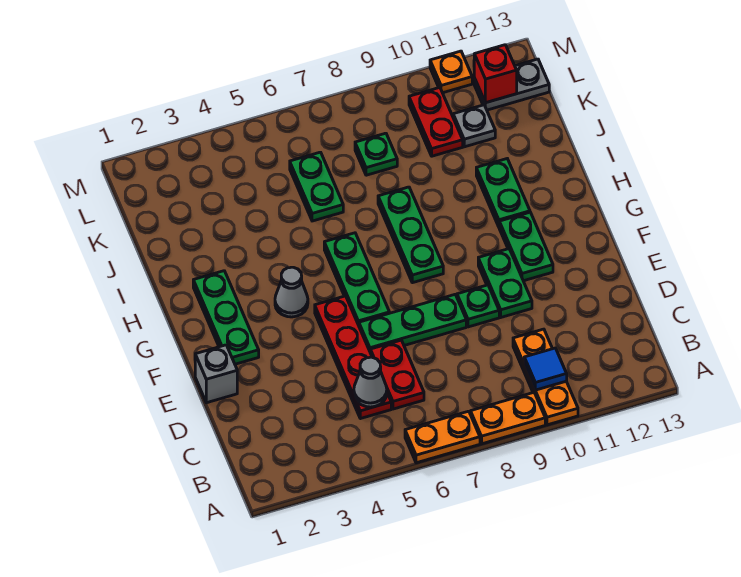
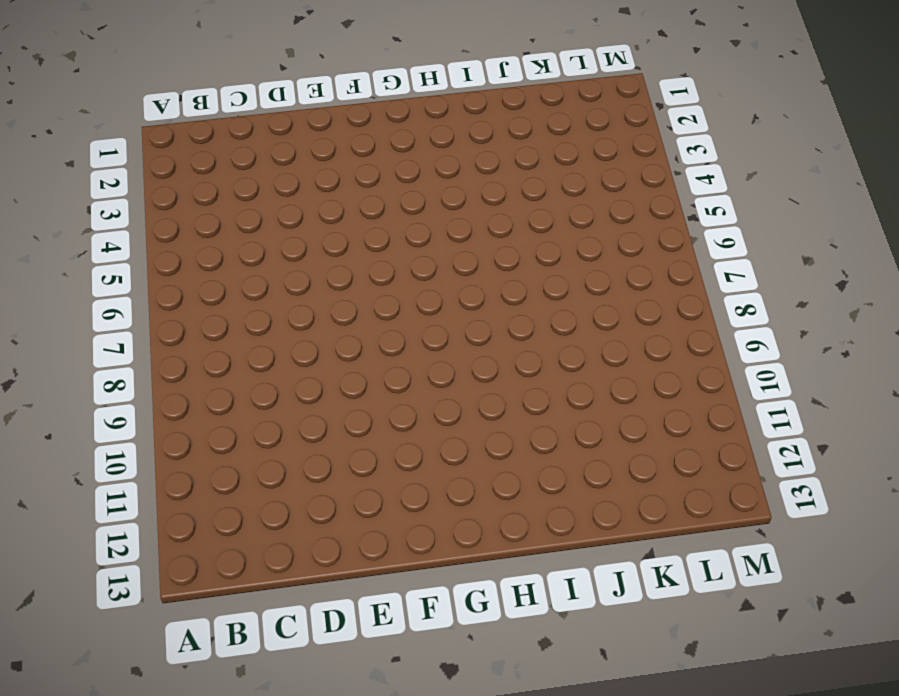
none -> orange plate A6:A7 level 1
none -> orange plate A8:A9 level 1
none -> orange plate A10:C10 level 1

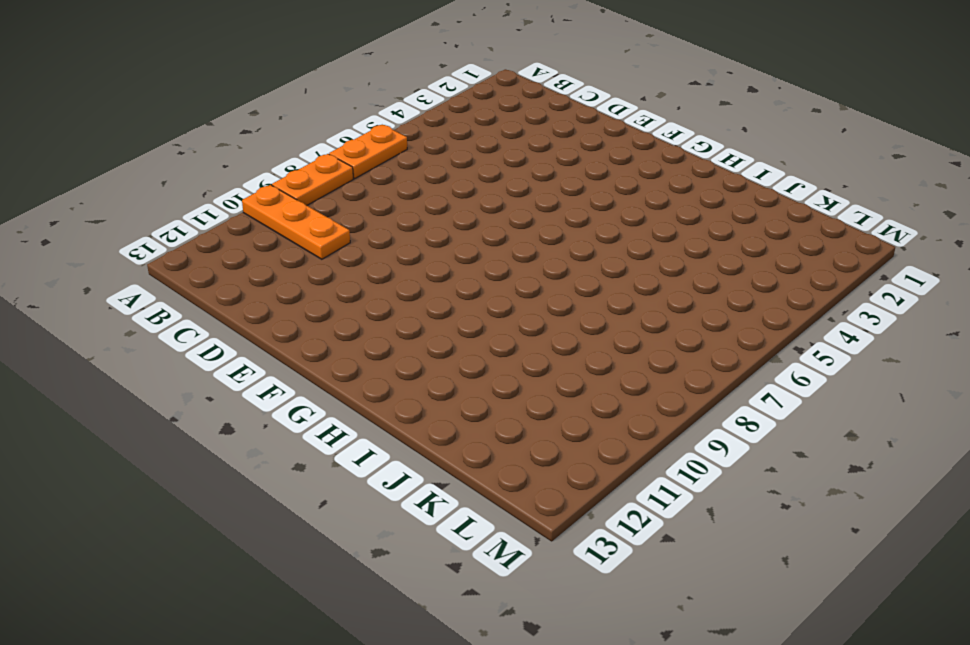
none -> red plate C5:F5 level 1
none -> red plate C6:D6 level 1
none -> grey brick E1 level 1

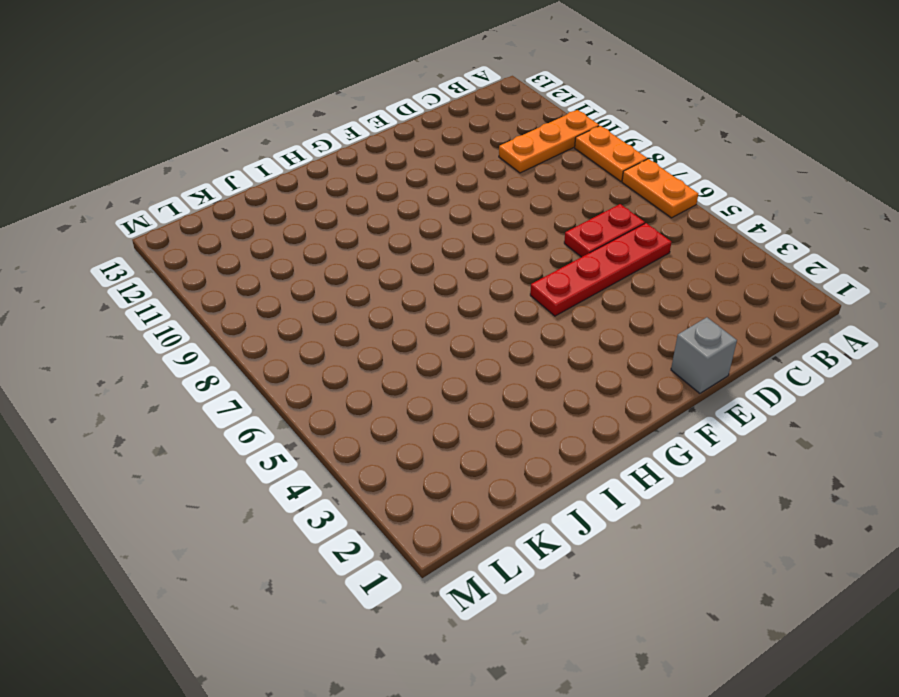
none -> green plate E6:E8 level 1
none -> green plate E9 level 1
none -> green plate E10:F10 level 1

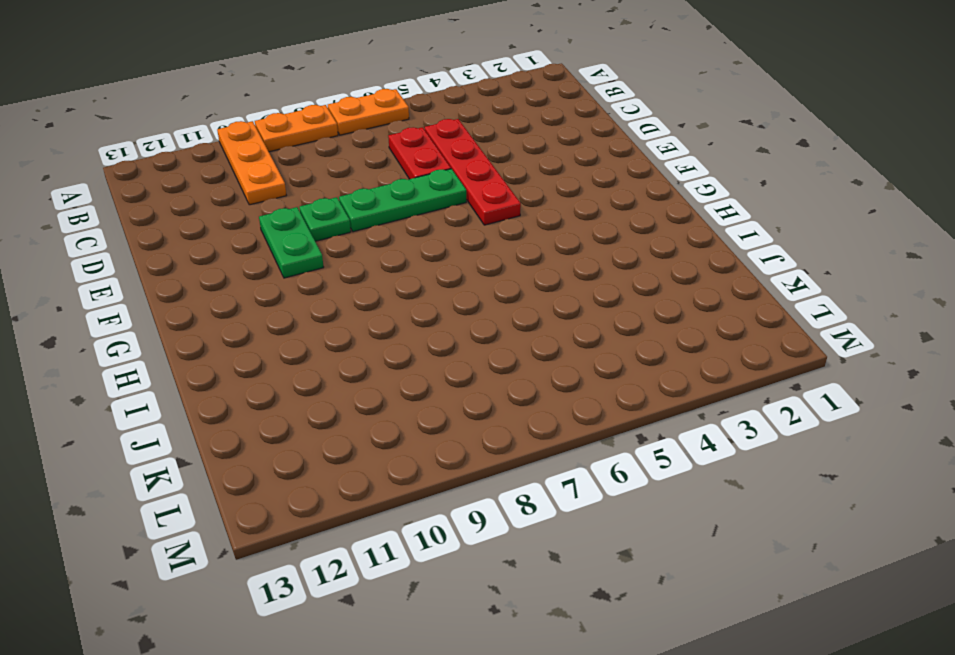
none -> grey brick E1 level 1
none -> green plate F2:H2 level 1
none -> green plate F6:H6 level 1

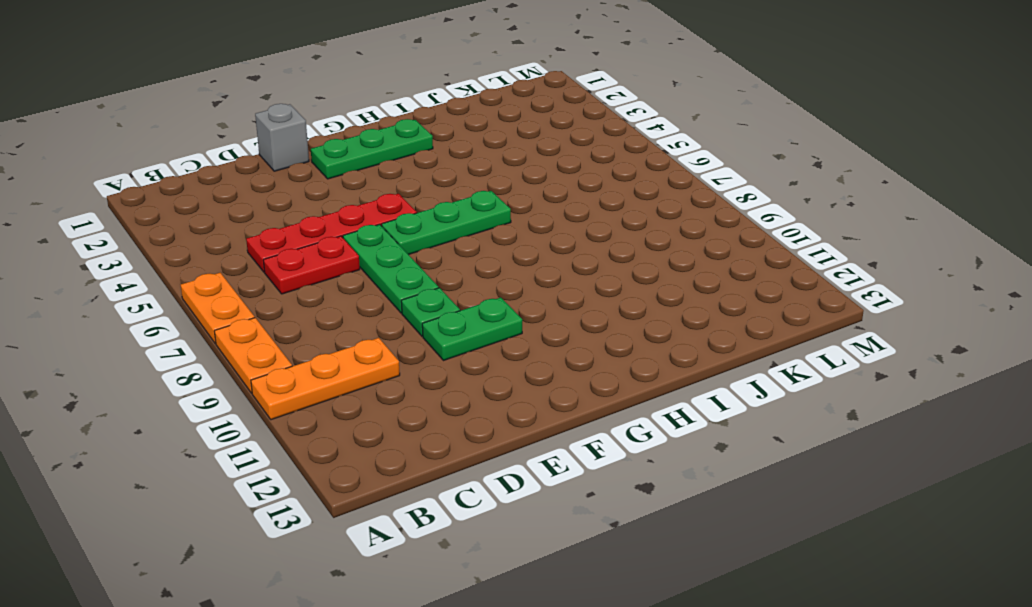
none -> green plate F11:G11 level 1
none -> grey cone G4 level 1
none -> green plate G8:I8 level 1

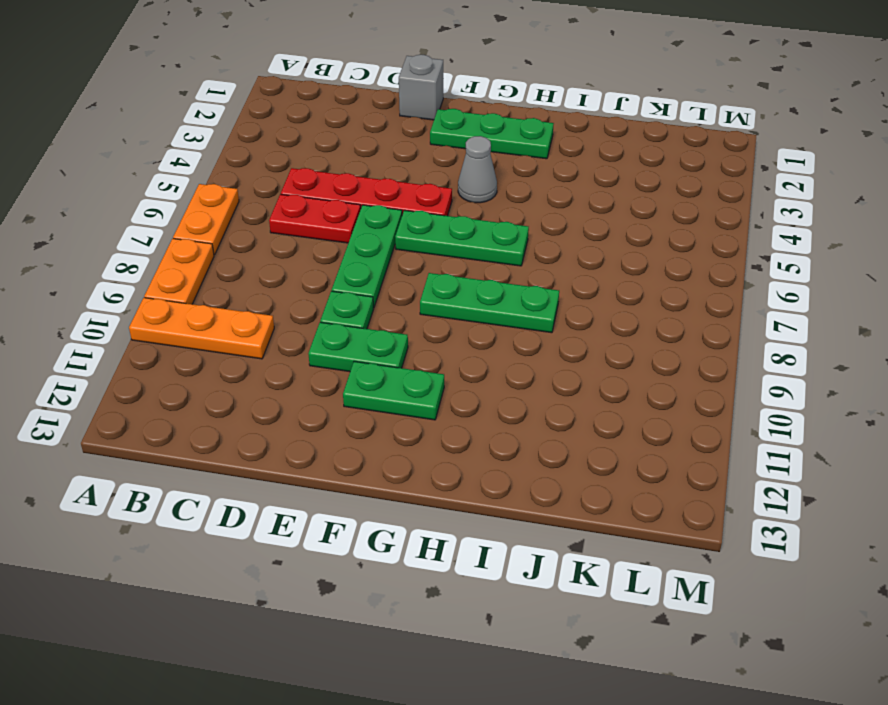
none -> green plate H11:I11 level 1
none -> green plate J6:K6 level 1
none -> green plate K8 level 1

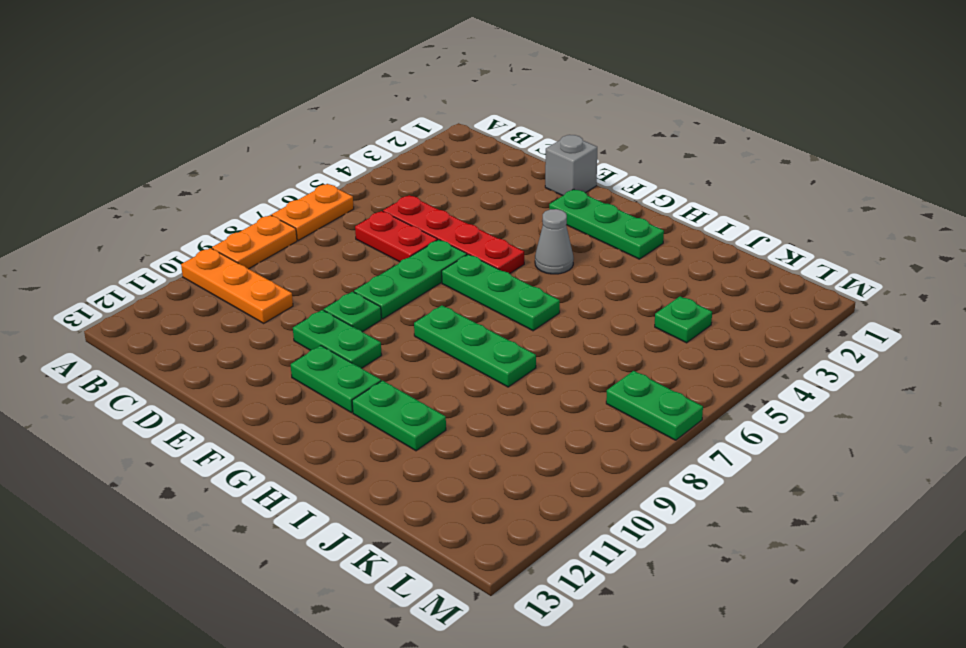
green plate K4 level 1 -> green plate K8 level 1
green plate L7:M7 level 1 -> green plate J6:K6 level 1
none -> red plate K10:L10 level 1
none -> grey plate K11 level 1
none -> grey plate L12:L13 level 1

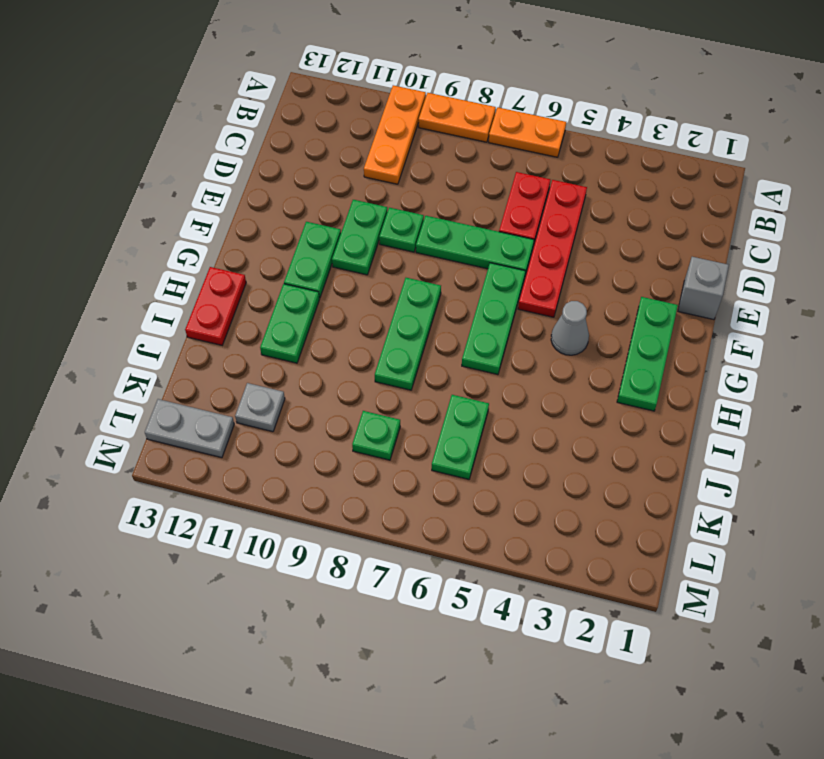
red plate H13:I13 level 1 -> red plate K10:L10 level 1
none -> orange plate M11 level 1
none -> blue tile B10 level 2
none -> grey cone C5 level 2

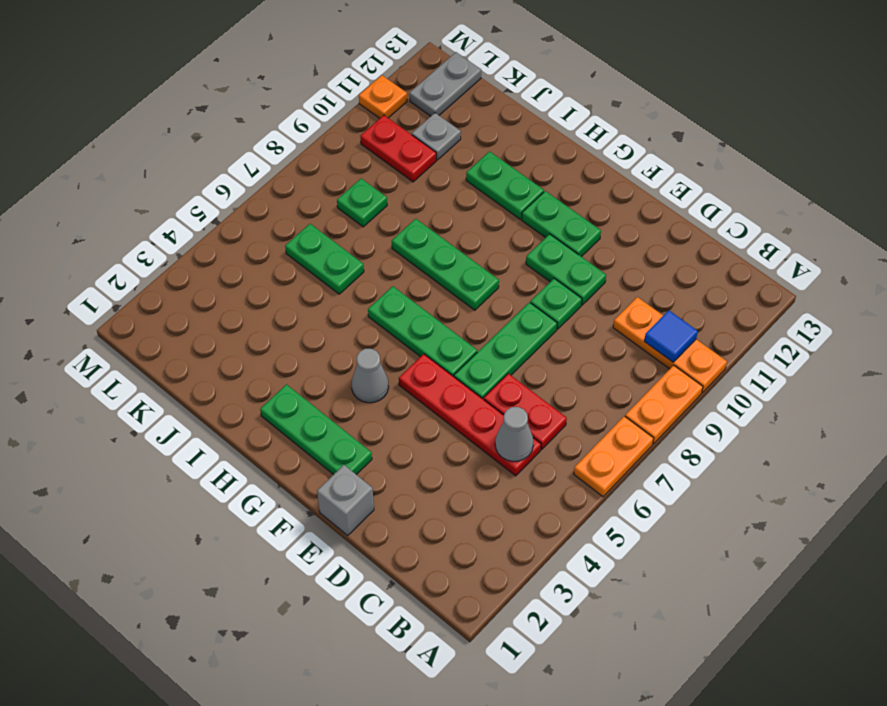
none -> red brick L12 level 2

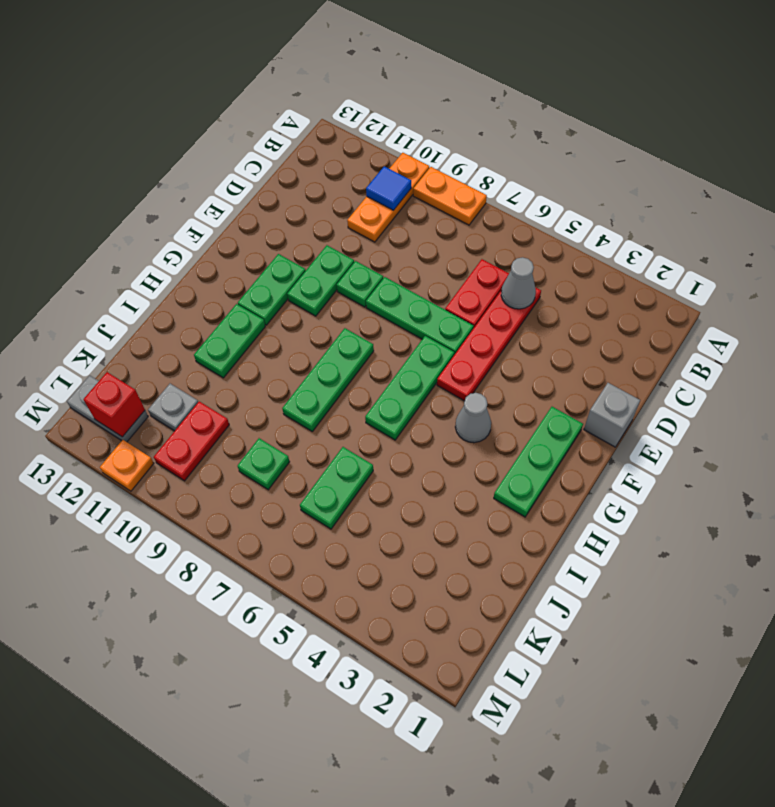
none -> orange plate A6:A7 level 1

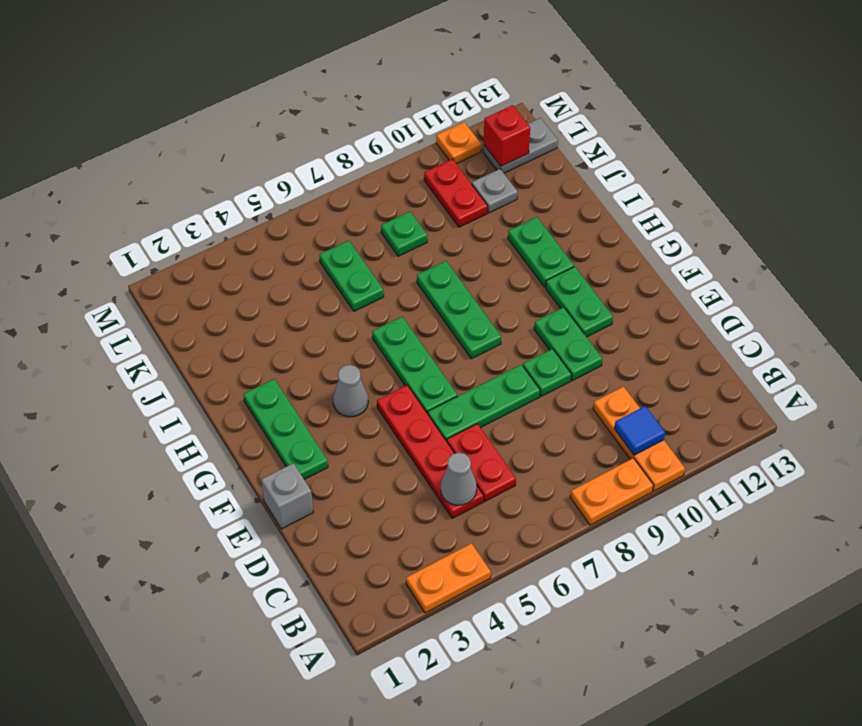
orange plate A3:A4 level 1 -> orange plate A6:A7 level 1

